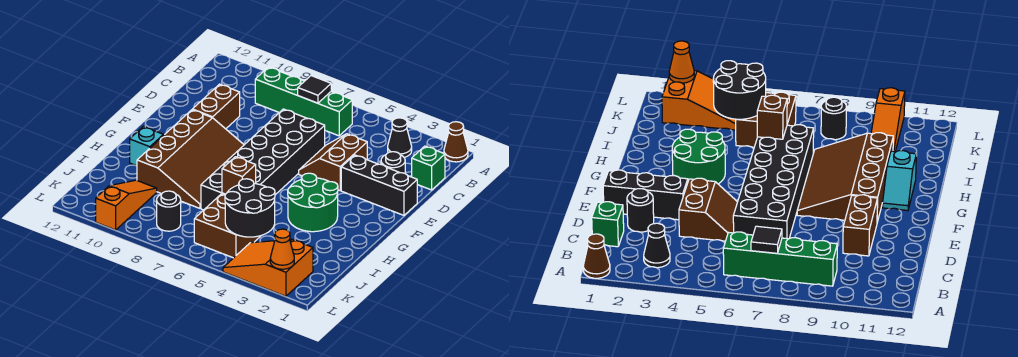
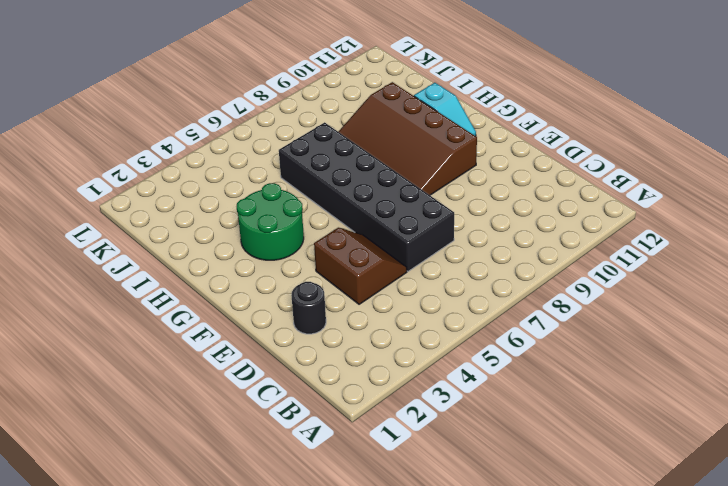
none -> brown cone A1 level 1
none -> black cone B3 level 1
none -> green brick B6:B9 level 1

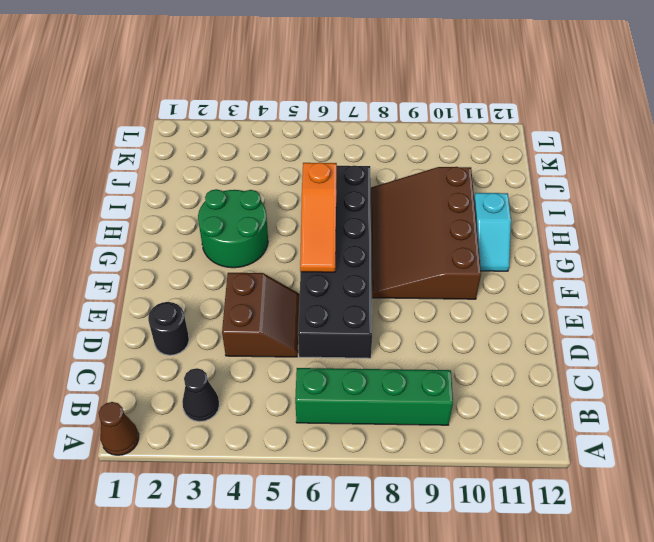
orange slope F6:H6 level 2 top H -> orange slope J10:L10 level 1 top L
none -> green brick C1 level 1
none -> brown brick D10:E10 level 1
none -> black brick E1:E3 level 1

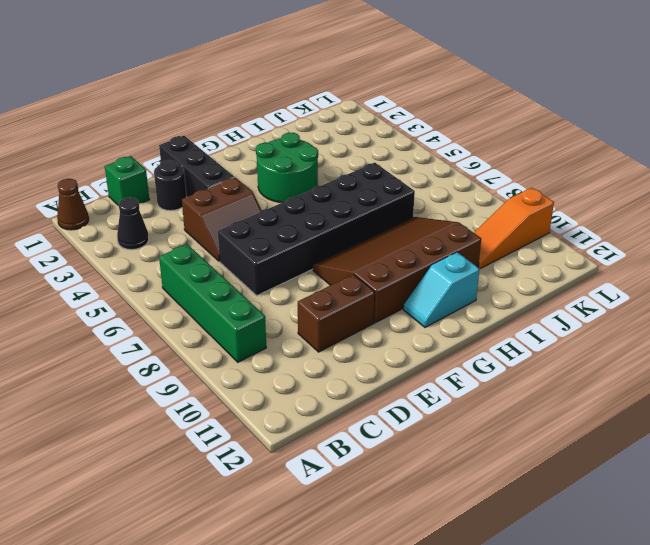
none -> brown brick J5:K6 level 1
none -> orange slope K2:L4 level 1 top 2
none -> black round brick K8 level 1

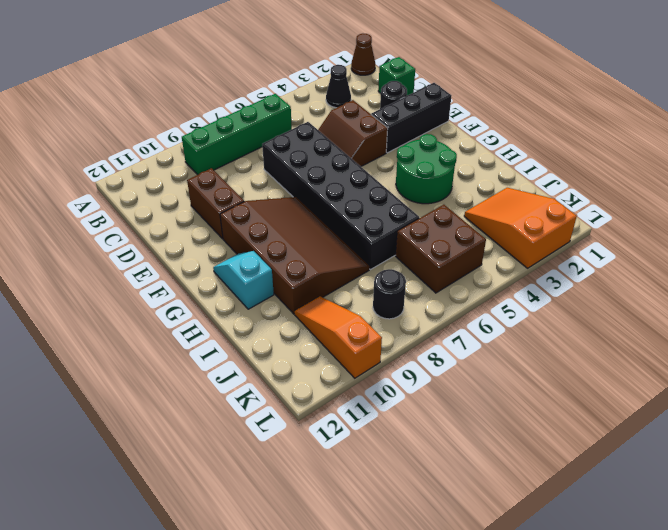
orange slope J2:L3 level 1 top L -> orange slope K2:L4 level 1 top 2
none -> black tile B7 level 2
none -> brown brick I6 level 2
none -> black round brick J4:K5 level 2

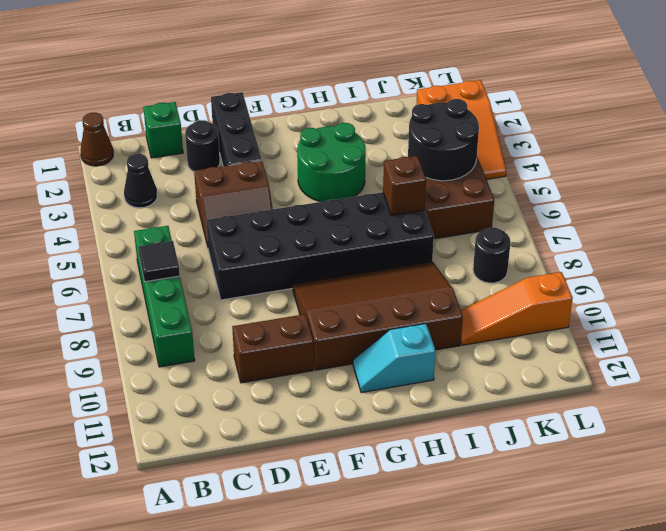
none -> orange cone L2 level 2

